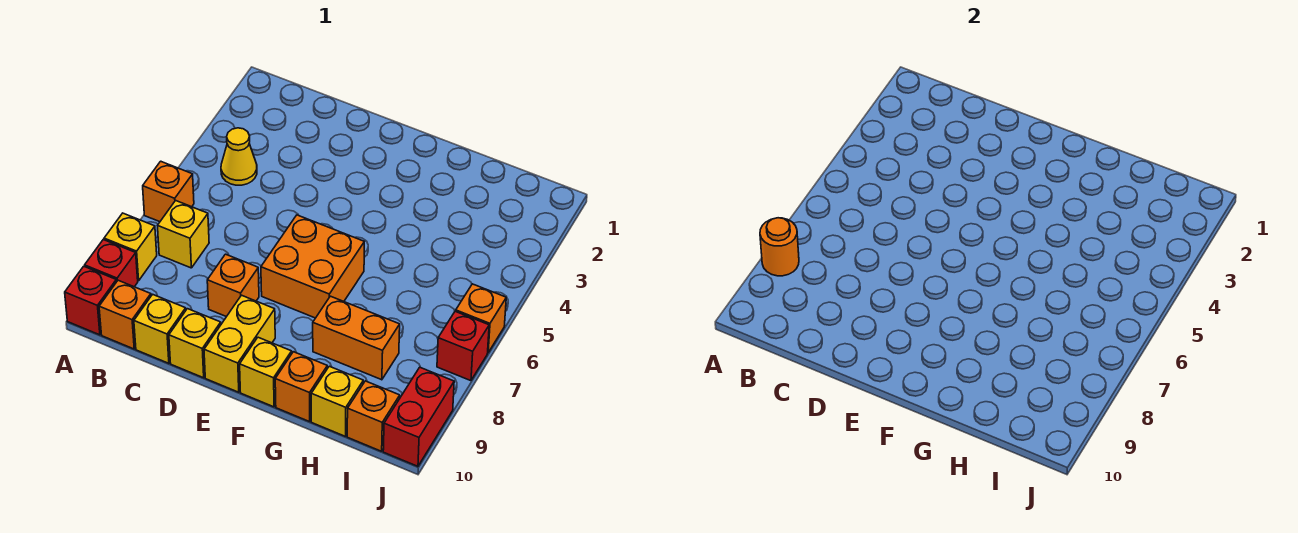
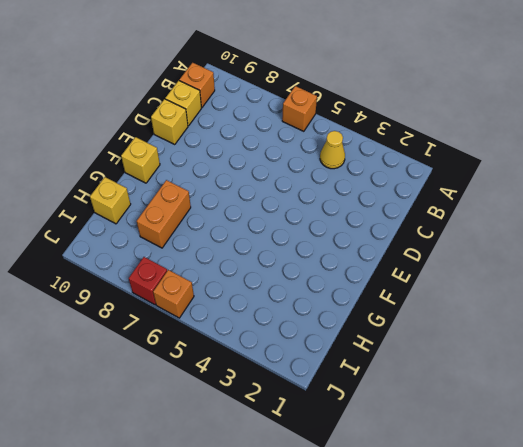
none -> yellow brick A8 level 1
none -> red brick A9 level 1
none -> red brick A10 level 1

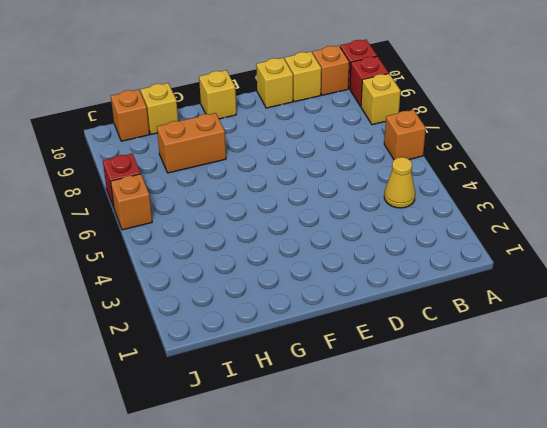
none -> yellow brick B7 level 1
none -> orange brick D8 level 1
none -> orange brick E6:F7 level 1

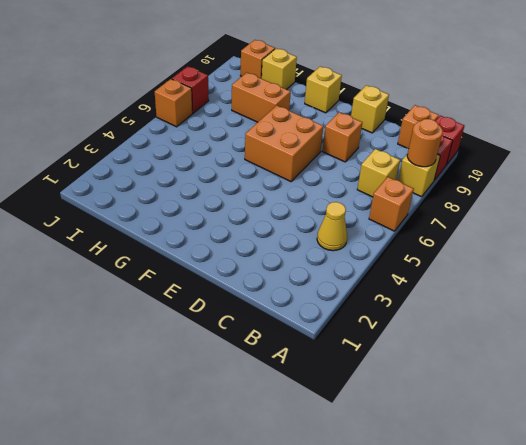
none -> yellow brick C10 level 1
none -> yellow brick E9:E10 level 1
none -> orange brick G10 level 1

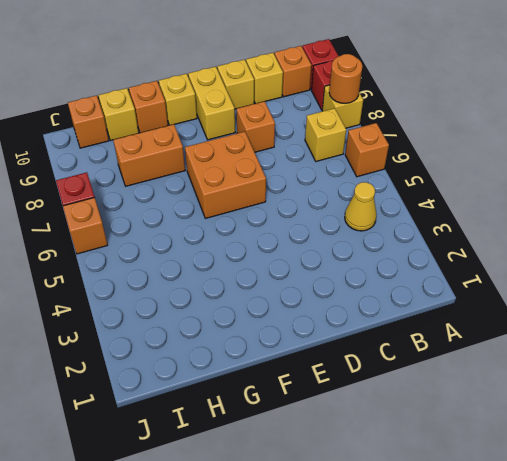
none -> red brick J9:J10 level 1

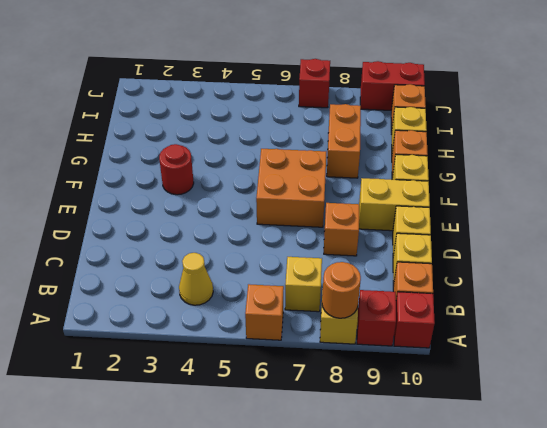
red round brick F3 level 1 -> none
none -> orange brick J6 level 1

